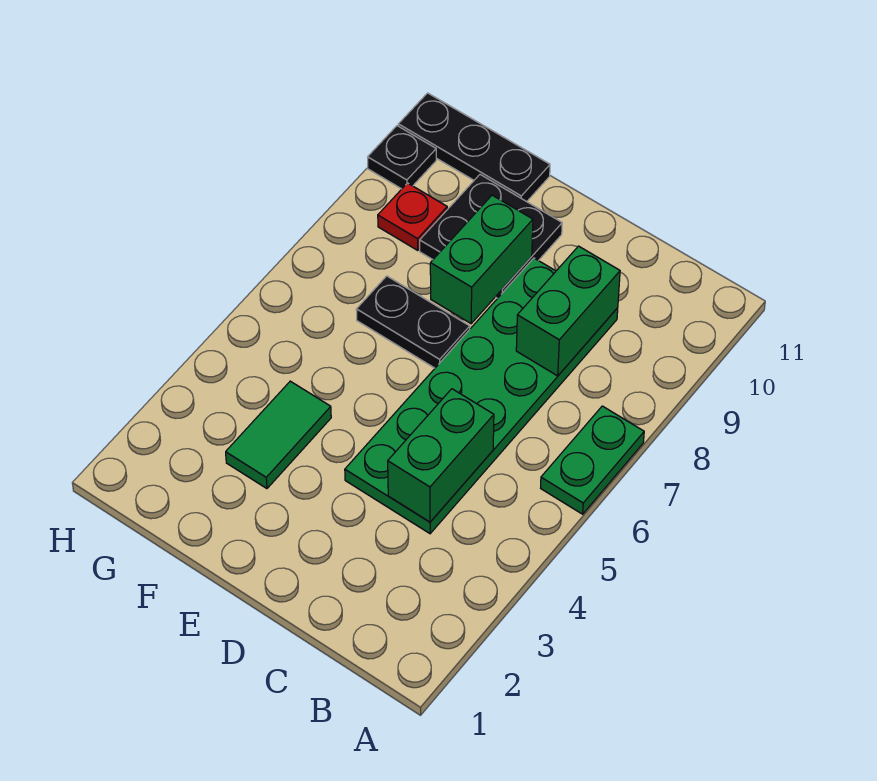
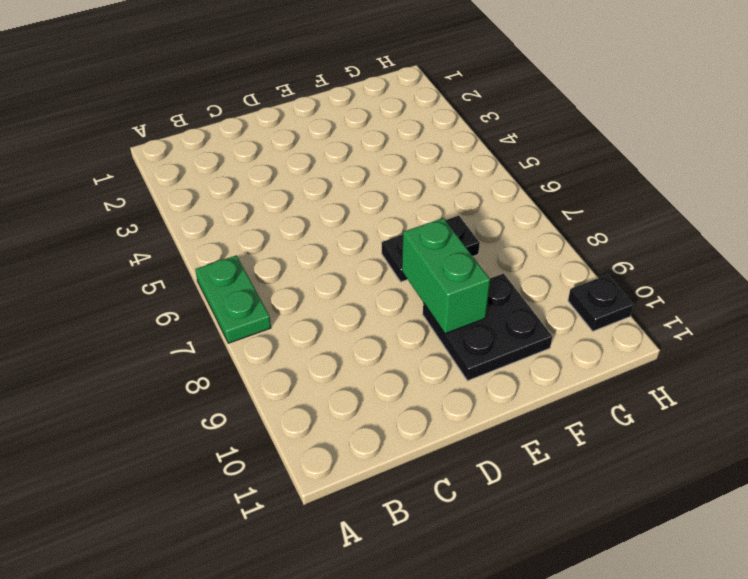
none -> green plate C4:D9 level 1
none -> green tile F3:F4 level 1

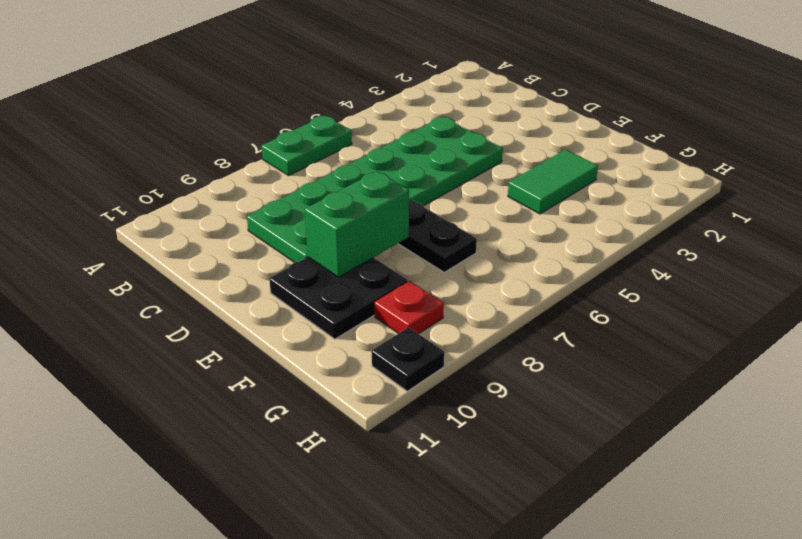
none -> black plate F11:H11 level 1
none -> green brick C4:C5 level 2

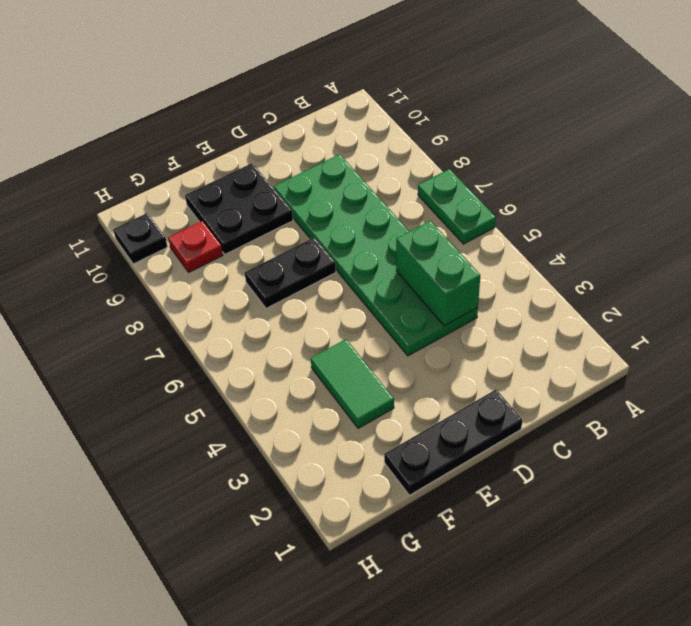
black plate D1:F1 level 1 -> black plate F11:H11 level 1
none -> green brick C8:C9 level 2
none -> green brick E8:E9 level 2

